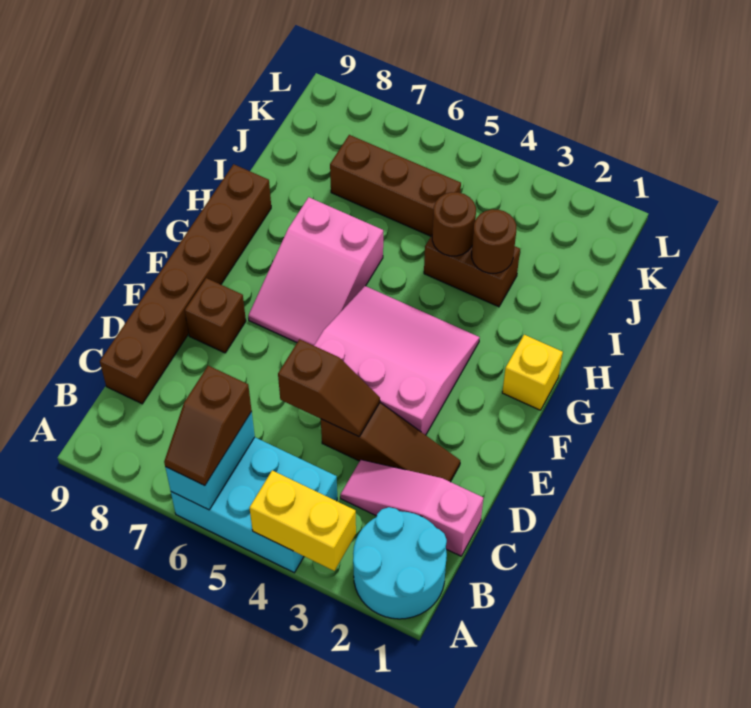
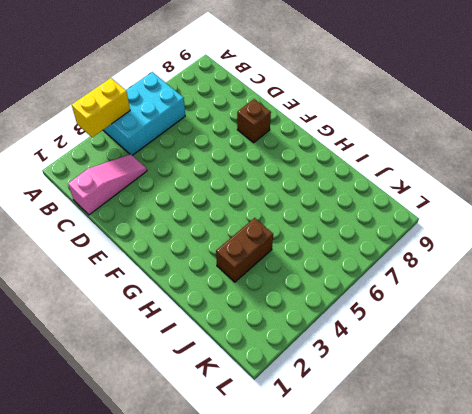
none -> cyan round brick A1:B2 level 1
none -> brown brick C9:H9 level 1
none -> brown slope D2:D4 level 1 top 4

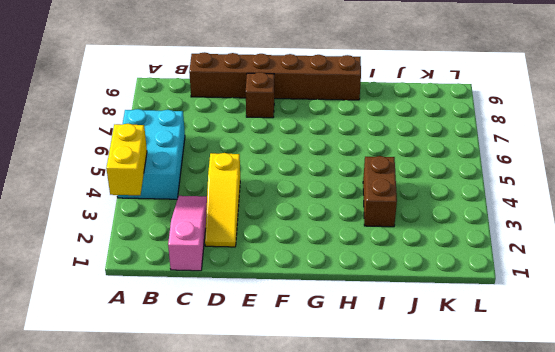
yellow slope D2:D4 level 1 top 4 -> brown slope D2:D4 level 1 top 4
none -> cyan round brick A1:B2 level 1
none -> pink slope E3:G5 level 1 top E
none -> pink slope F6:H7 level 1 top H

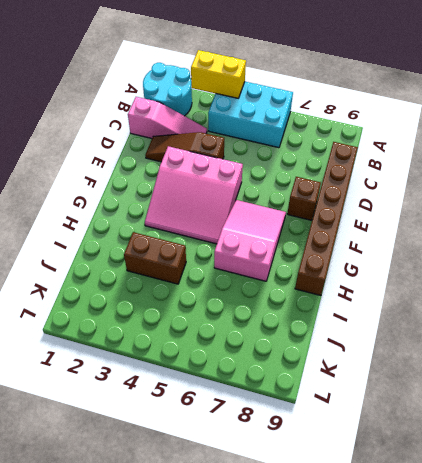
none -> yellow brick G1 level 1
none -> brown brick J5:J7 level 1
none -> cyan brick A6:B6 level 2

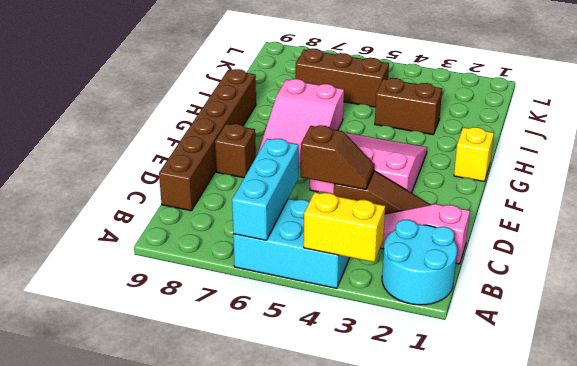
cyan brick A6:C6 level 2 -> cyan brick A6:B6 level 2
none -> brown round brick I3 level 2
none -> brown round brick I4 level 2
none -> brown slope A6:B6 level 3 top B

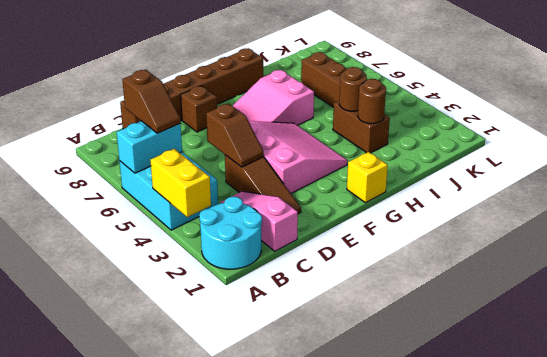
brown slope B6:B7 level 3 top 7 -> brown slope A6:B6 level 3 top B

